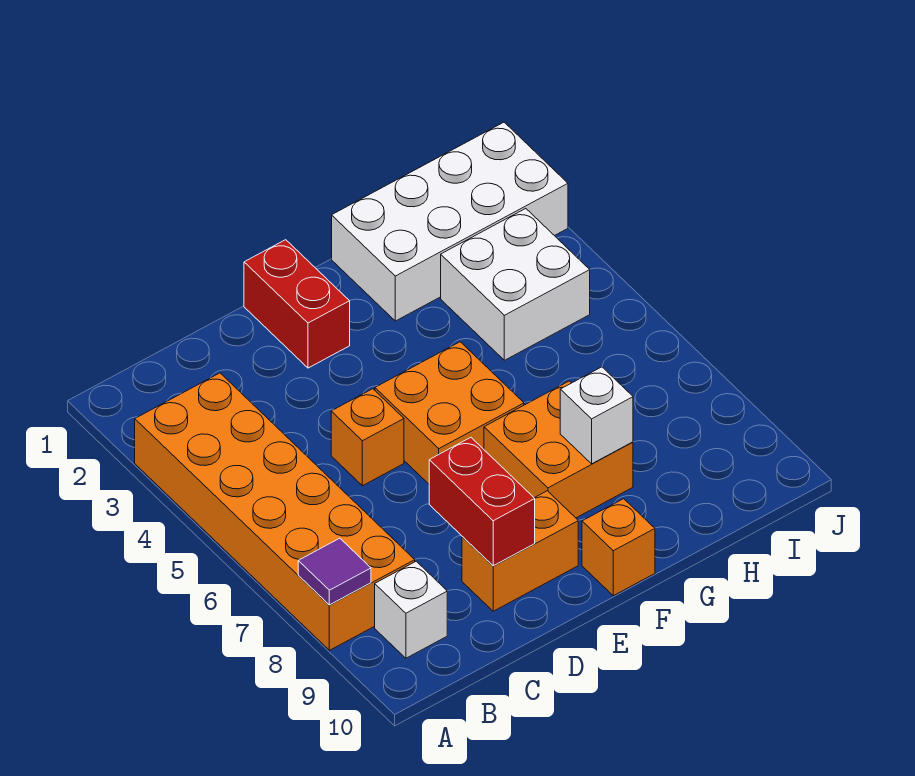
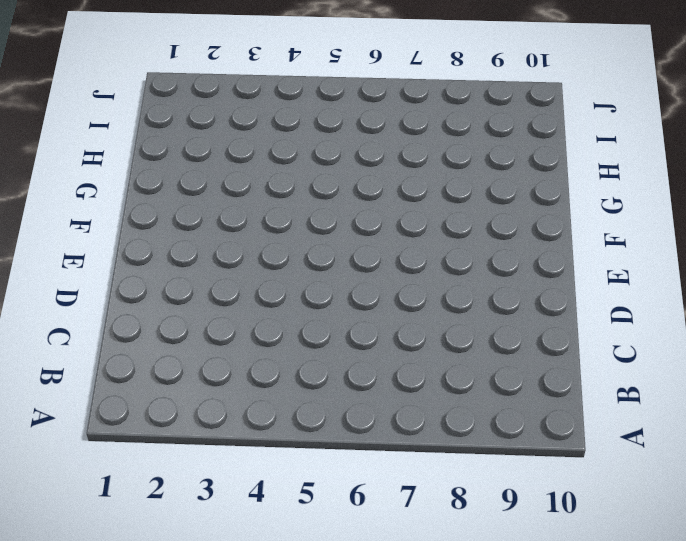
none -> orange brick A3:B8 level 1
none -> white brick B9 level 1
none -> orange brick D5 level 1

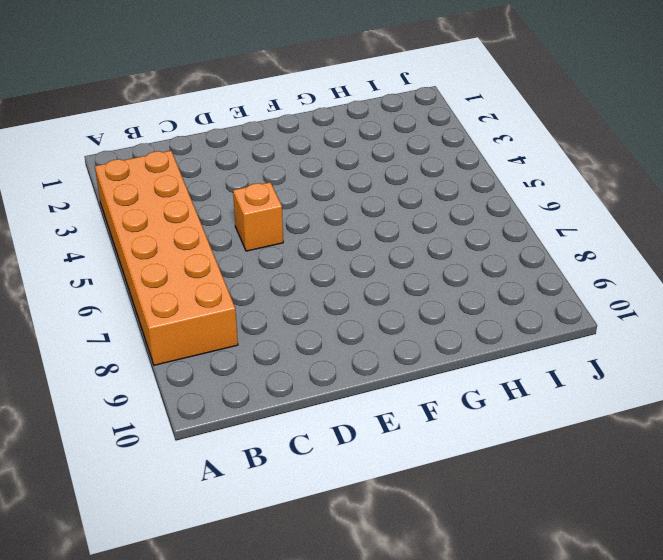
none -> white brick B9 level 1
none -> orange brick D9:E9 level 1
none -> red brick E1:E2 level 1

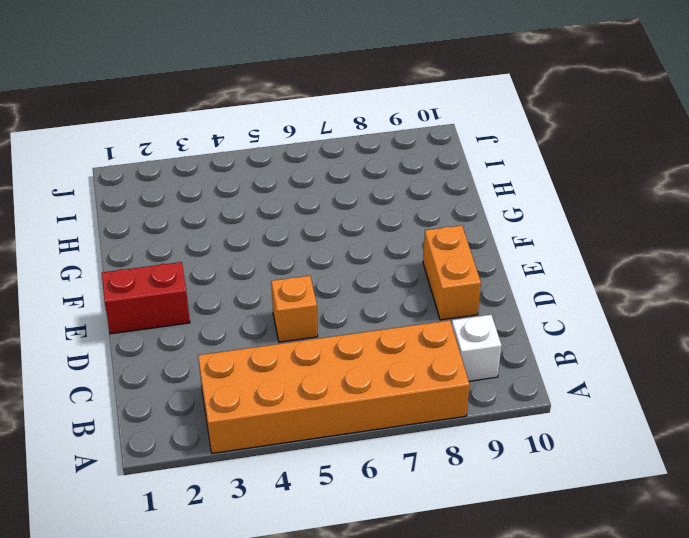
none -> orange brick E5:F6 level 1
none -> orange brick F7:G8 level 1
none -> orange brick F10 level 1

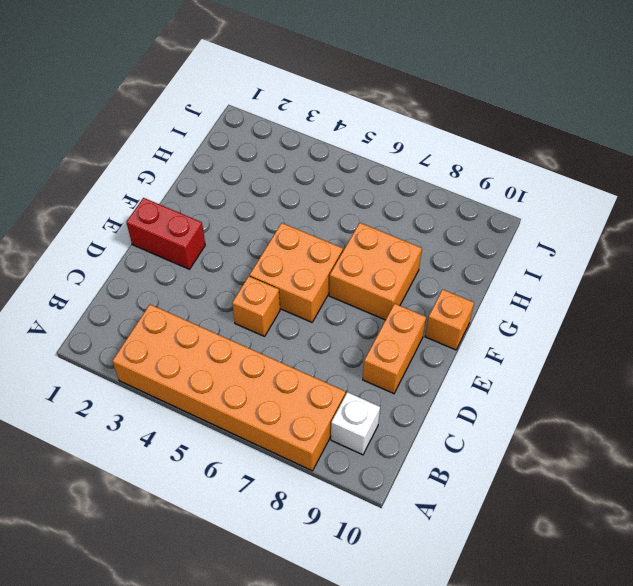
none -> white brick G1:J2 level 1
none -> white brick H3:I4 level 1
none -> purple tile A8 level 2

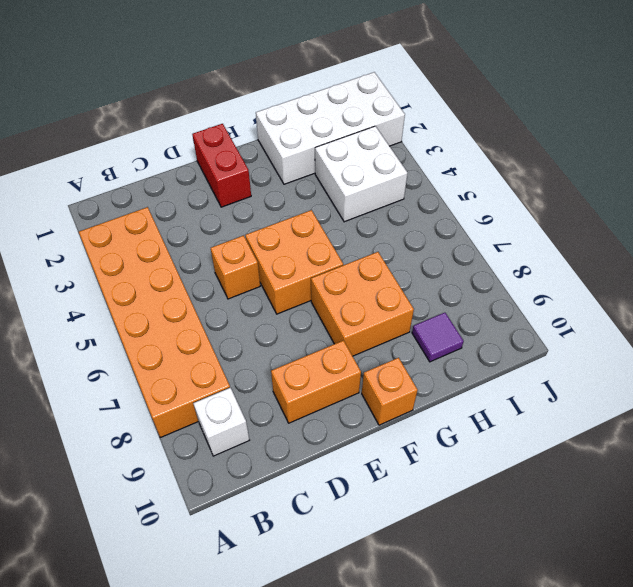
purple tile H9 level 1 -> purple tile A8 level 2
none -> red brick D8:D9 level 2
none -> white brick G8 level 2

